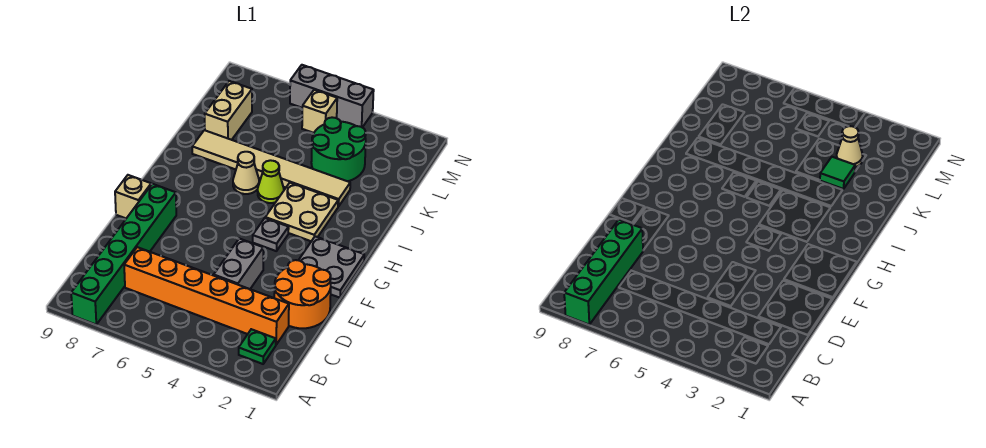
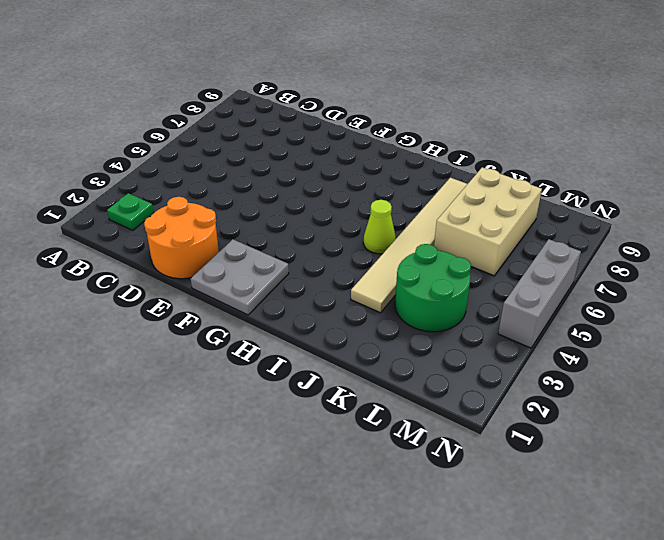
tan brick K6:L8 level 1 -> tan brick K8:L8 level 1
none -> green brick A8:F8 level 1
none -> orange brick C2:C7 level 1
none -> grey brick D4:E4 level 1

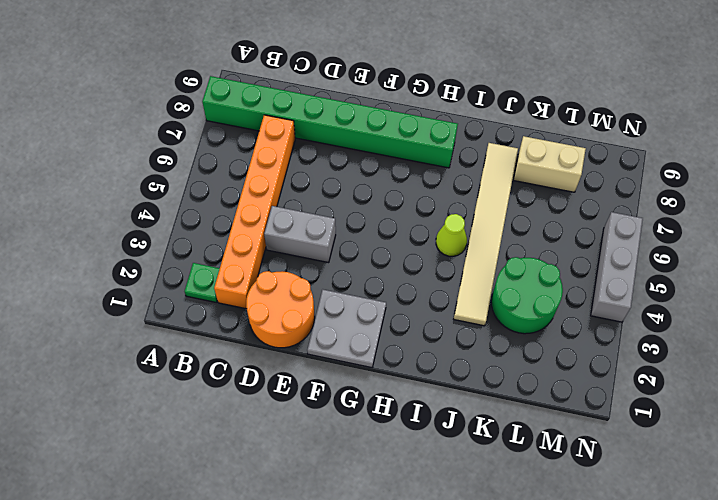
green brick A8:H8 level 1 -> green brick A8:F8 level 1
none -> tan brick F9 level 1
none -> grey plate G4 level 1
none -> tan plate H3:I4 level 1

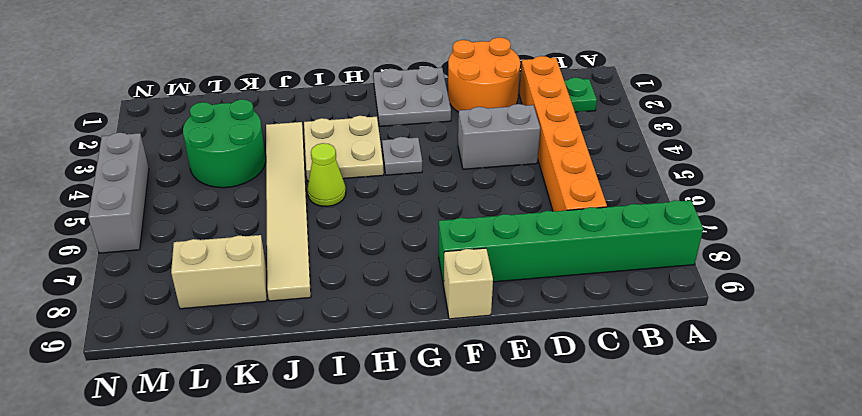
none -> tan cone I6 level 1
none -> tan brick M5 level 1
none -> green brick A8:D8 level 2

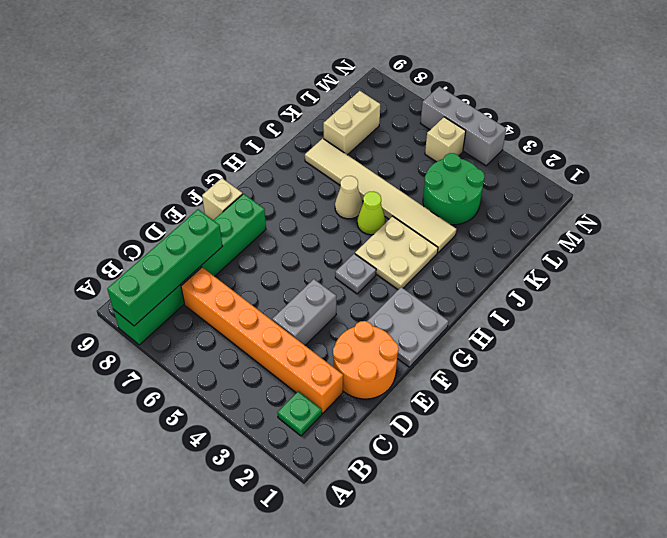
none -> green tile K3 level 2
none -> tan cone L3 level 2

